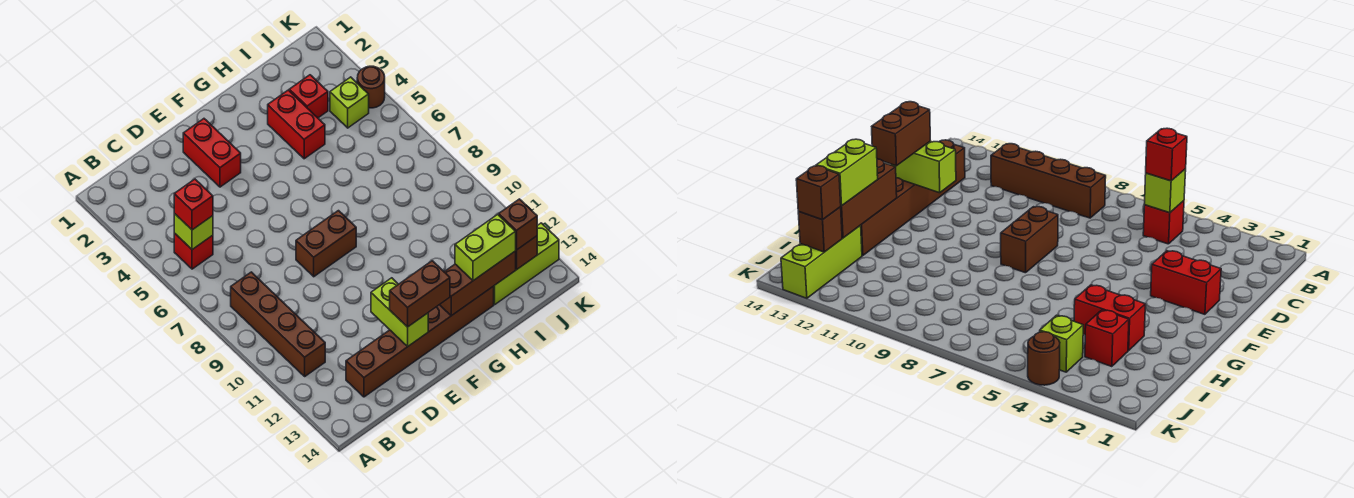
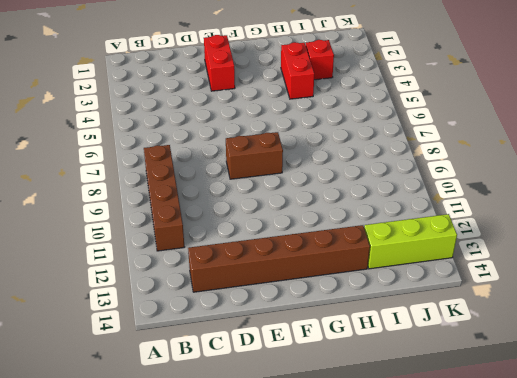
none -> red brick B5 level 1
none -> lime brick J4 level 1
none -> brown round brick K4 level 1

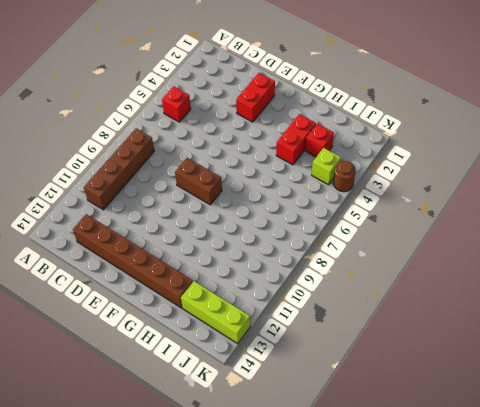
none -> lime brick B5 level 2
none -> lime brick E12:E13 level 2
none -> brown brick G13:I13 level 2

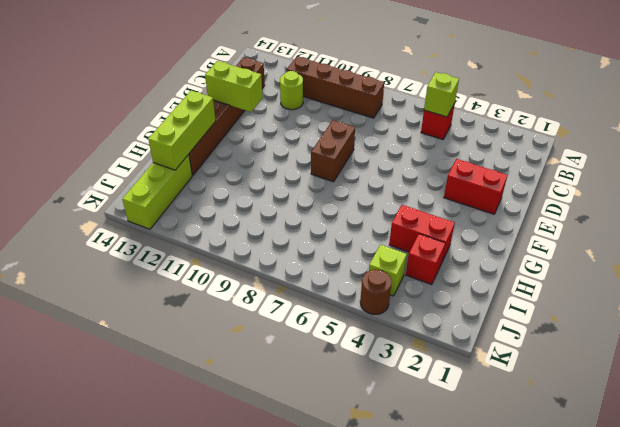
lime round brick C11 level 1 -> none
lime brick G13:I13 level 2 -> brown brick G13:I13 level 2
none -> brown brick J13 level 2
none -> red brick B5 level 3
none -> brown brick E13:F13 level 3

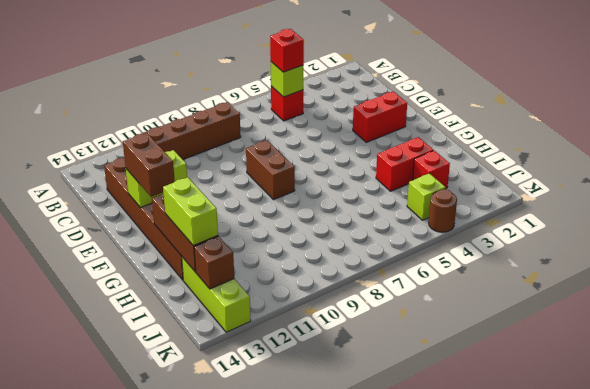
none -> brown brick J13 level 3

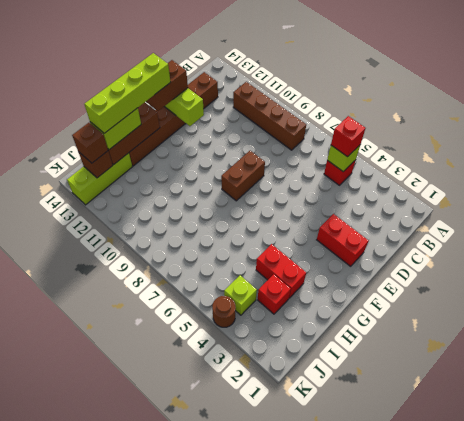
lime brick F13:I13 level 4 -> none

